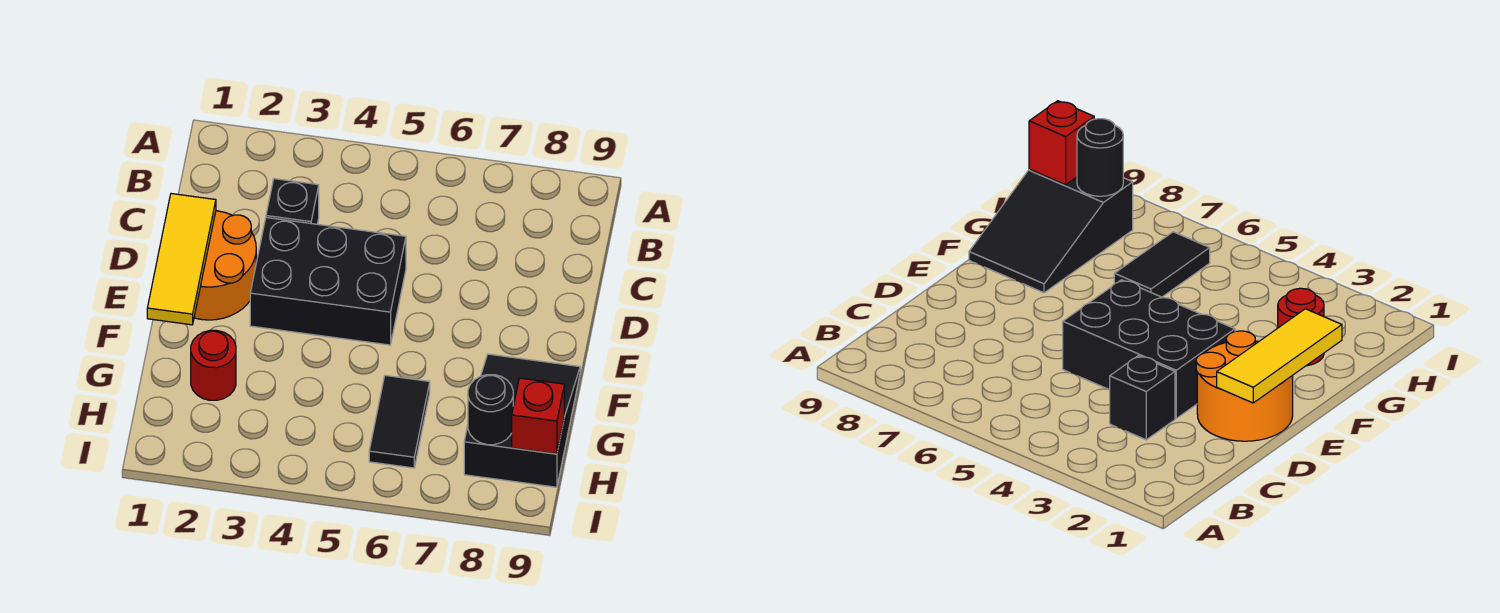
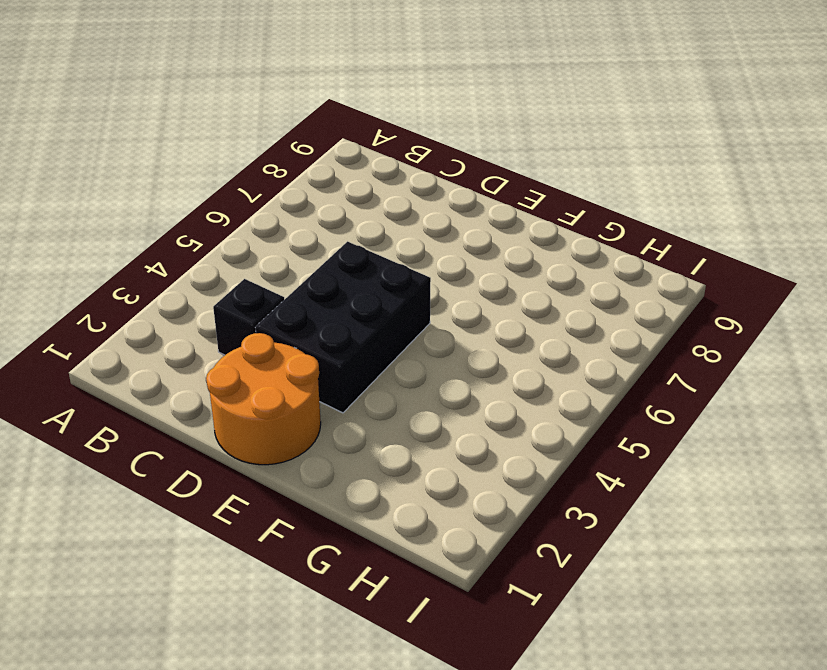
none -> black slope F8:H9 level 1 top H
none -> red round brick G2 level 1

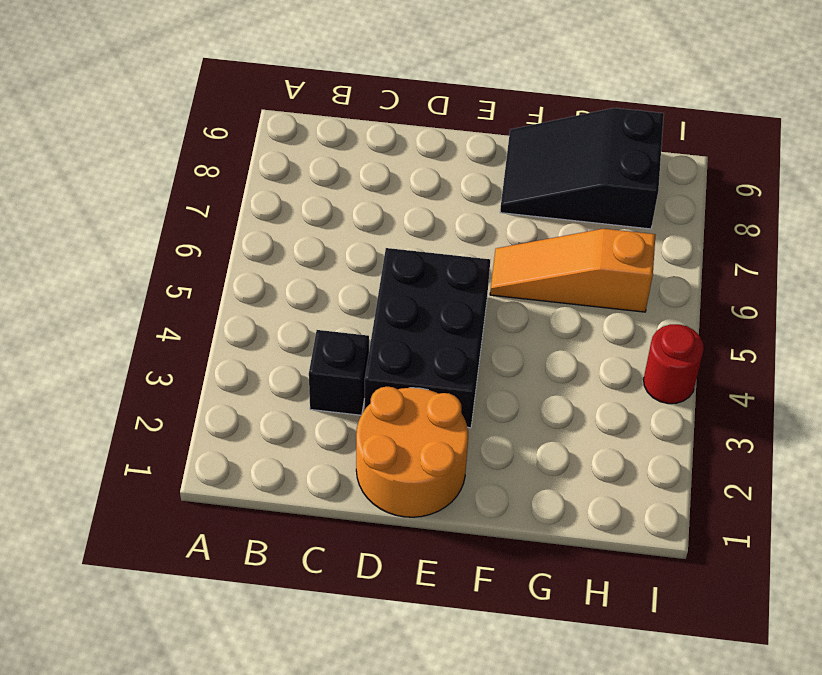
orange slope F6:H6 level 1 top H -> black tile G6:H6 level 1
red round brick I4 level 1 -> red round brick G2 level 1
none -> yellow tile D1:F1 level 2
none -> black round brick H8 level 2

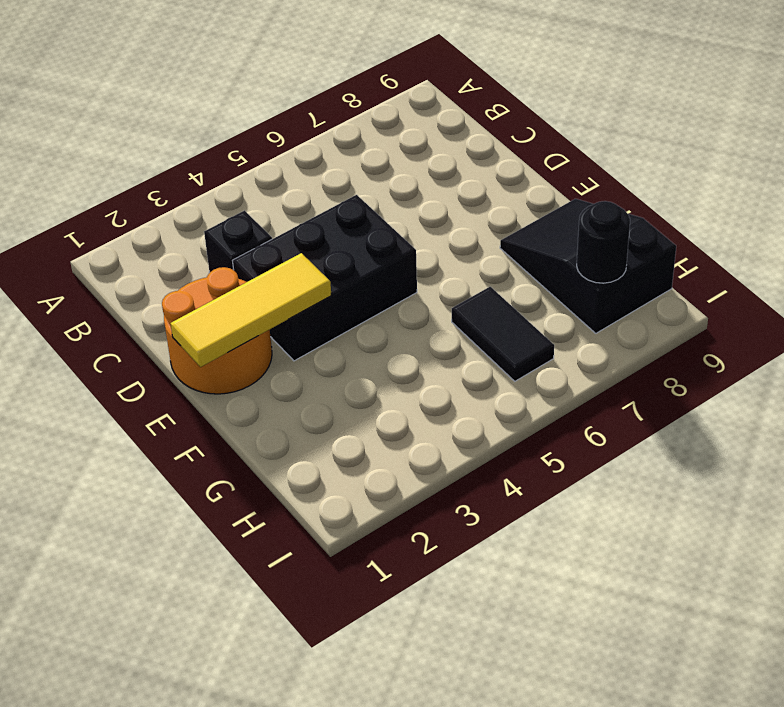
yellow tile E1:E3 level 2 -> yellow tile D1:F1 level 2
none -> red round brick G2 level 1
none -> red brick H9 level 2

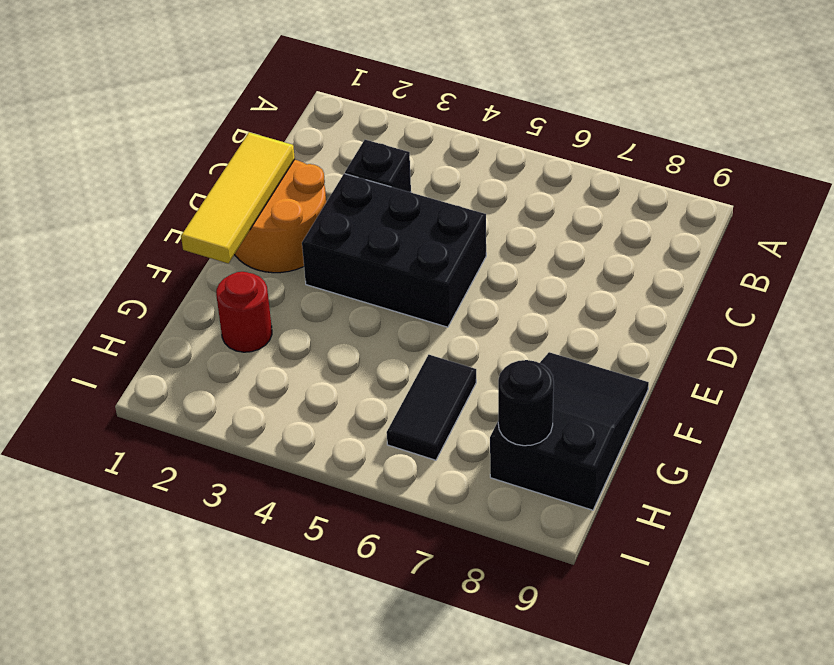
none -> red brick H9 level 2

